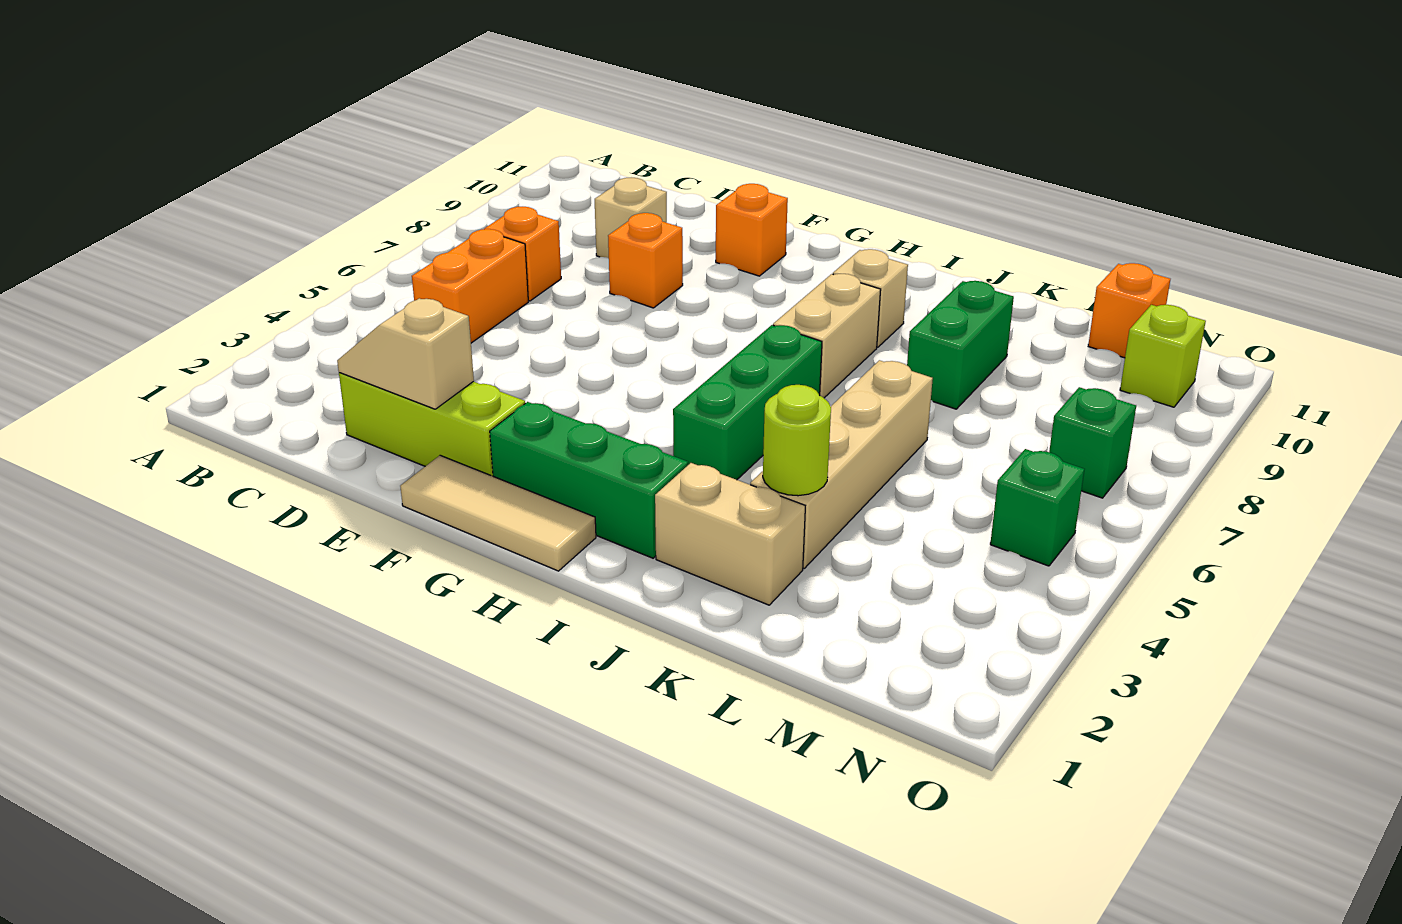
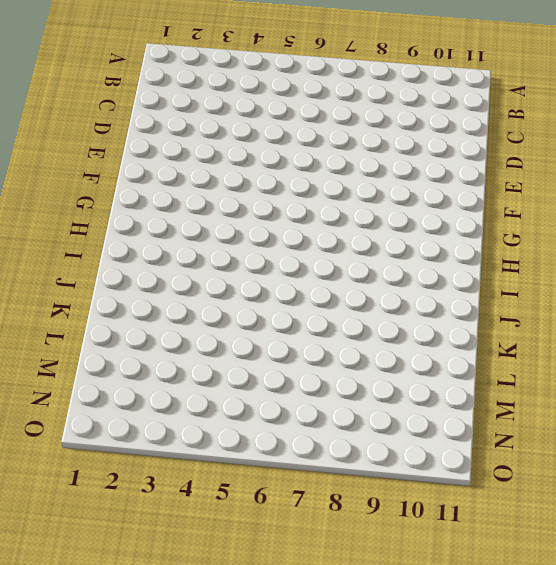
none -> orange brick C5:C6 level 1
none -> orange brick C7 level 1
none -> lime brick D2:F2 level 1

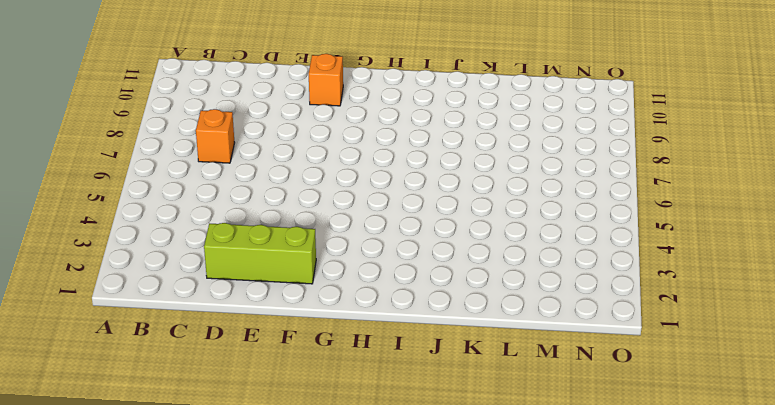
none -> orange brick C5:C6 level 1
none -> tan brick D9 level 1
none -> orange brick E8 level 1

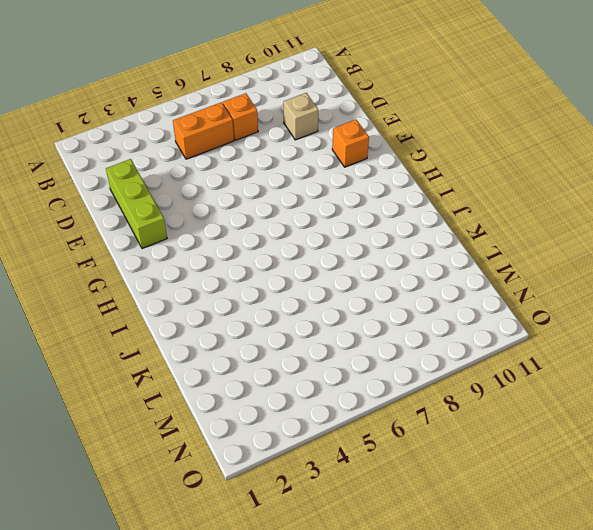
none -> orange brick E8 level 1
none -> tan tile F1:H1 level 1
none -> green brick G2:I2 level 1

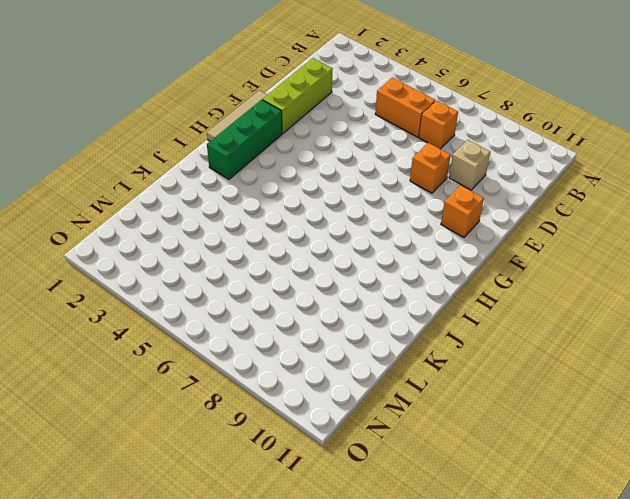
none -> green brick I4:I6 level 1
none -> tan brick I7:I8 level 1
none -> tan brick I9 level 1

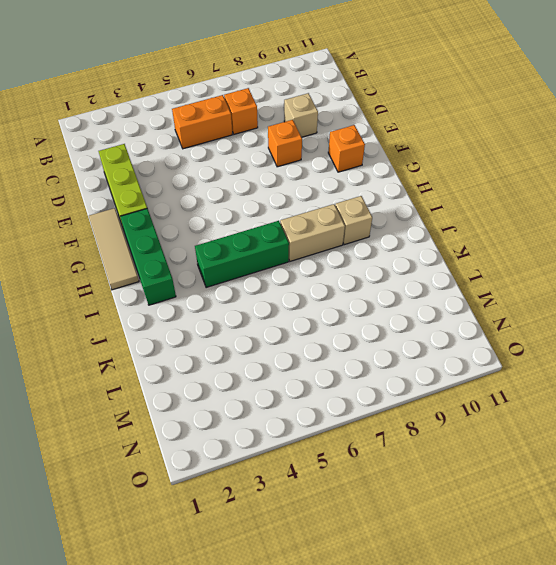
none -> tan brick J2:K2 level 1
none -> tan brick K3:K6 level 1
none -> green brick K8:K9 level 1

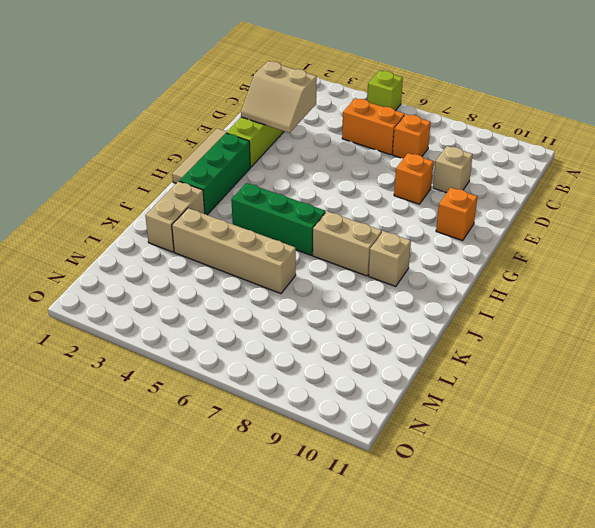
lime brick A5 level 1 -> lime brick N10 level 1
tan slope D2:E3 level 2 top D -> tan slope D2:E2 level 2 top E
none -> green brick K8:K9 level 1
none -> orange brick M11 level 1
none -> green brick N5 level 1

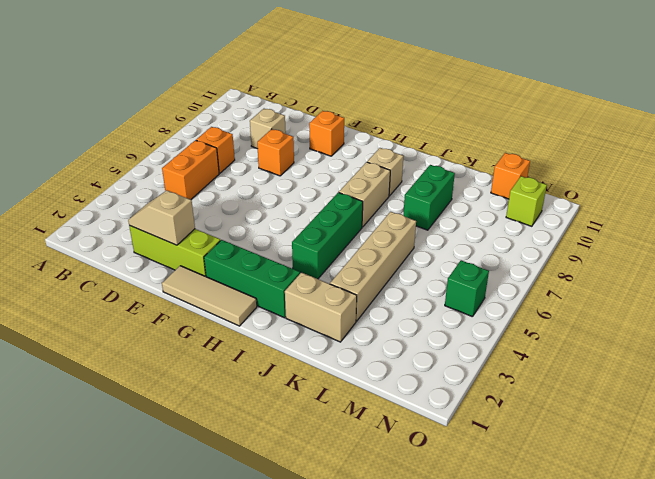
none -> green brick N7 level 1
none -> lime round brick K3 level 2

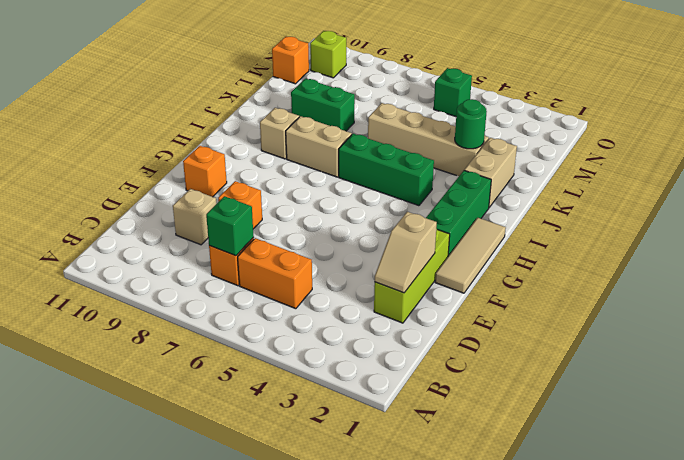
green brick C7 level 2 -> green brick N7 level 1
green round brick K3 level 2 -> lime round brick K3 level 2

